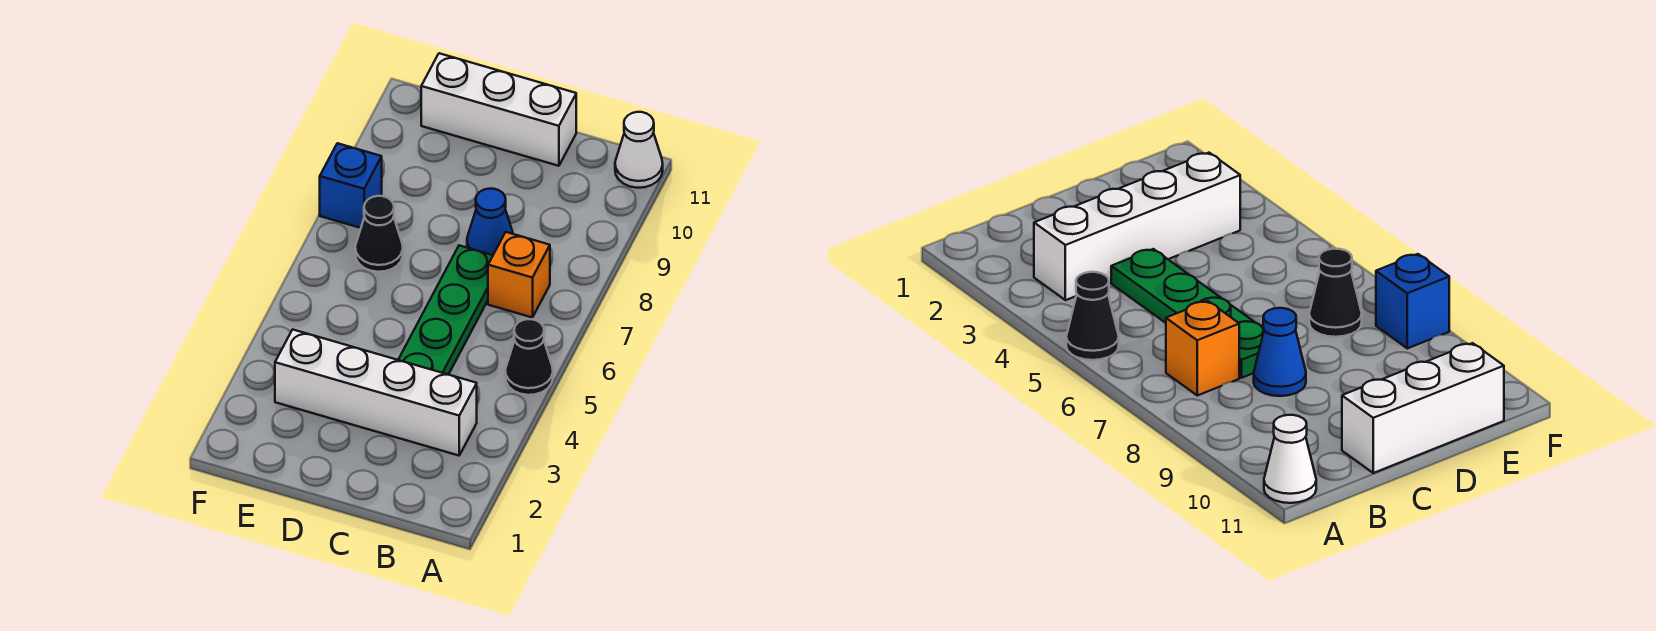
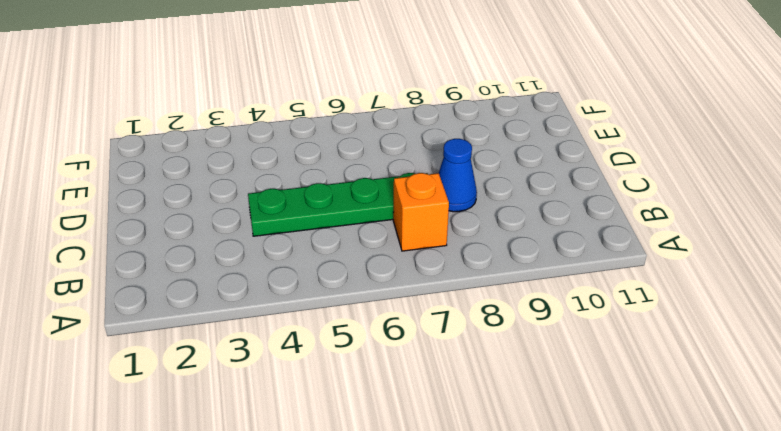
none -> black cone A5 level 1
none -> white cone A11 level 1

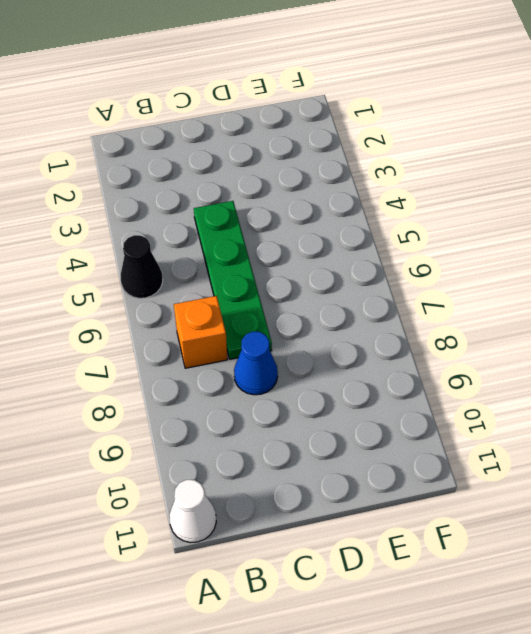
none -> white brick B3:E3 level 1
none -> white brick C11:E11 level 1

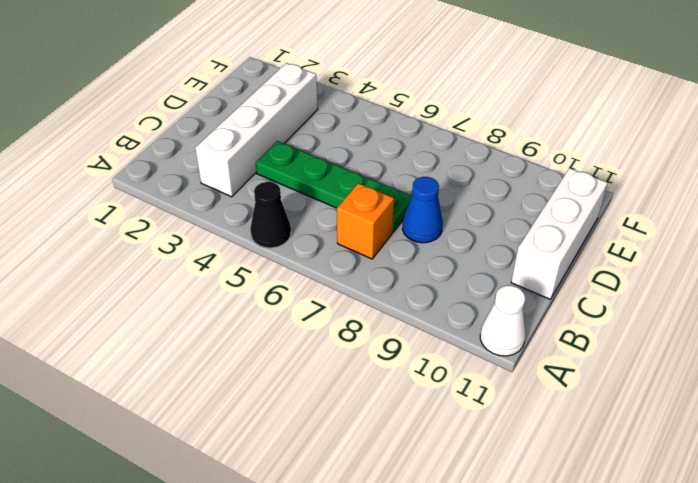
none -> black cone E7 level 1
none -> blue brick F8 level 1

